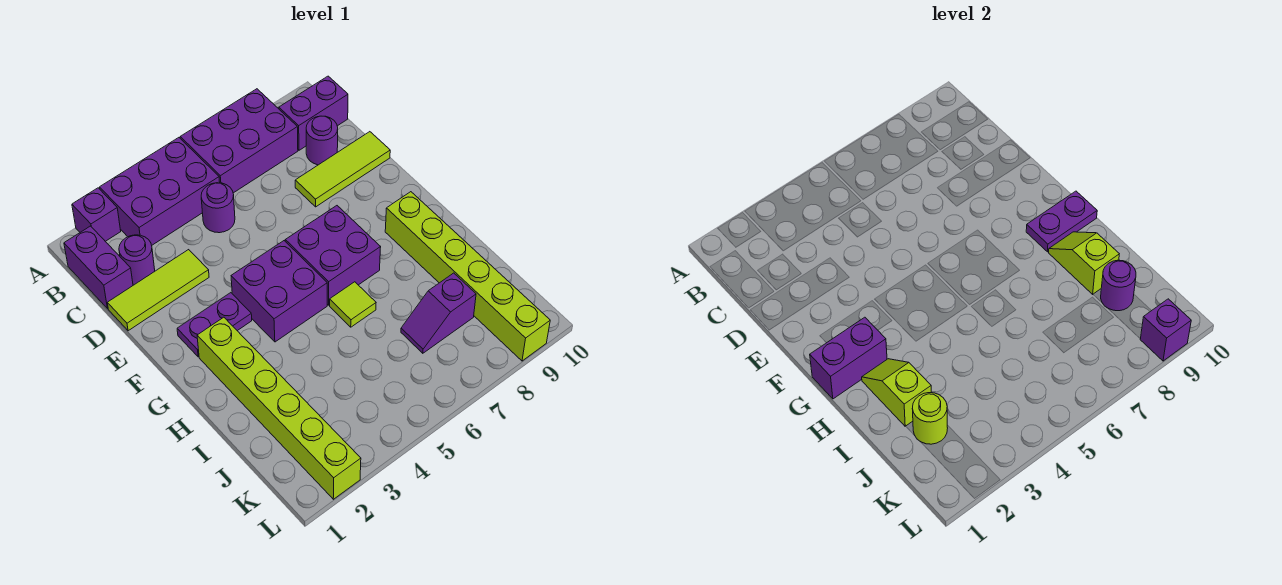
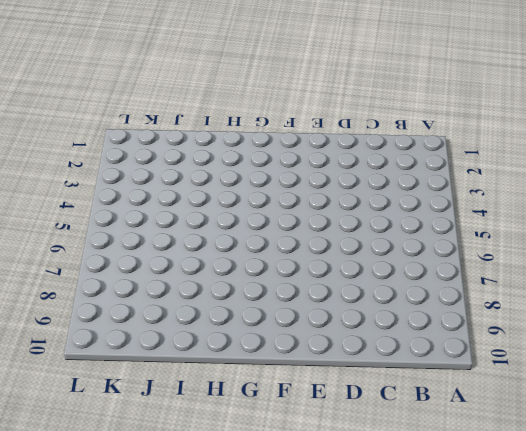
none -> purple brick A2 level 1
none -> purple brick A3:B5 level 1
none -> purple brick A6:B8 level 1

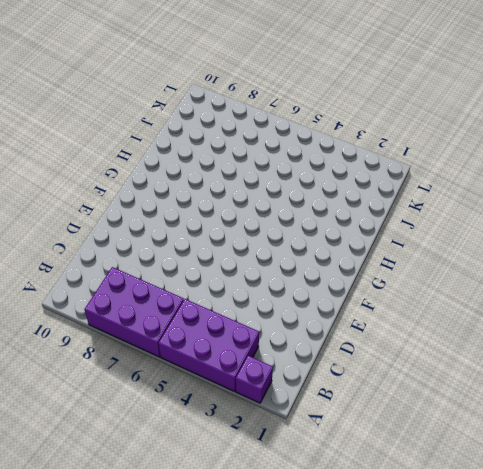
none -> purple brick B1:C1 level 1
none -> purple brick B9:B10 level 1
none -> purple round brick C2 level 1

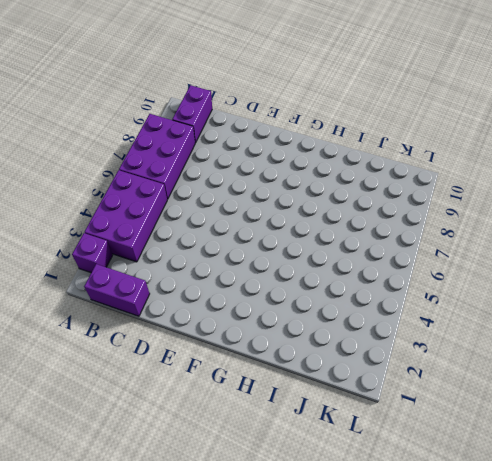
none -> purple round brick C2 level 1
none -> purple round brick C5 level 1
none -> purple round brick C9 level 1

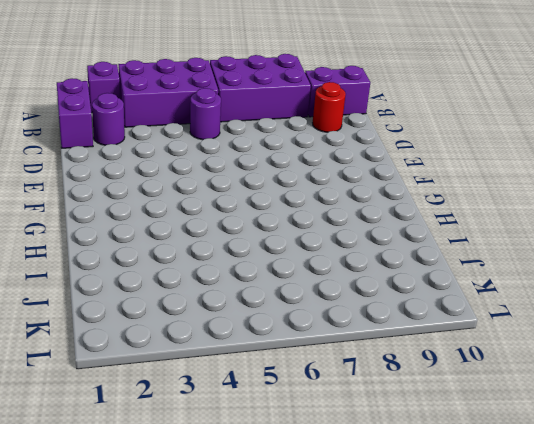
red round brick C9 level 1 -> purple round brick C9 level 1
none -> lime tile D1:D3 level 1
none -> lime tile D8:D10 level 1
none -> purple plate F2:F3 level 1

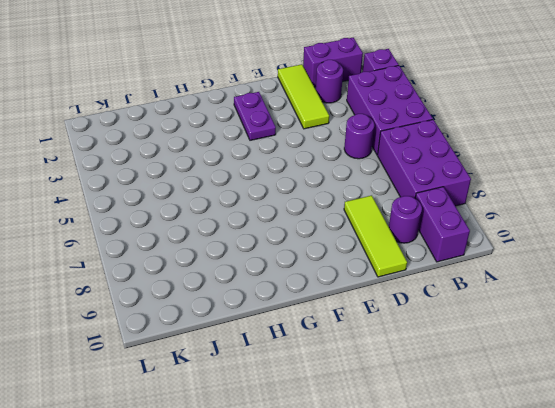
none -> purple brick F4:G5 level 1
none -> purple brick F6:G7 level 1
none -> lime brick G2:L2 level 1

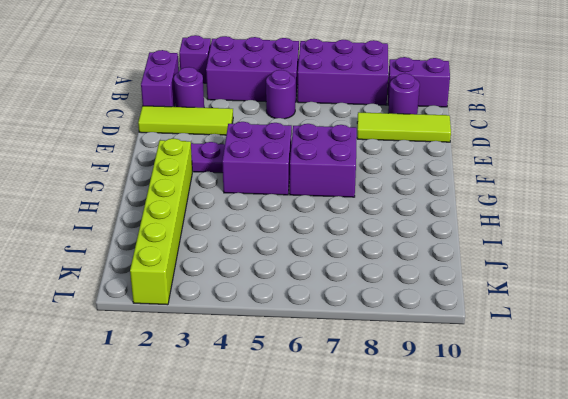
none -> lime brick G9:L9 level 1
none -> lime tile H6 level 1
none -> purple slope J7:J8 level 1 top 8

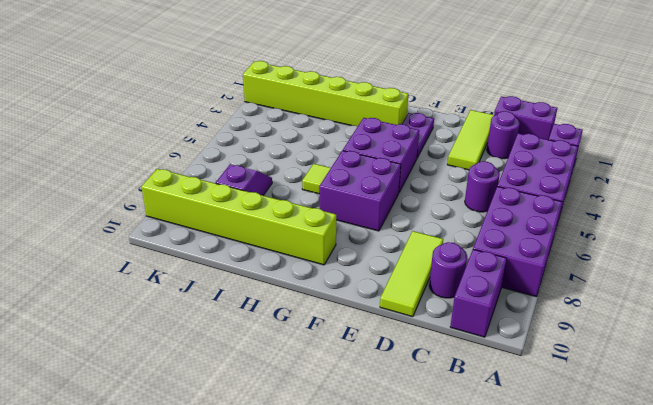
none -> purple brick G1:G2 level 2
none -> purple plate G9:G10 level 2
none -> lime slope H2:I2 level 2 top I

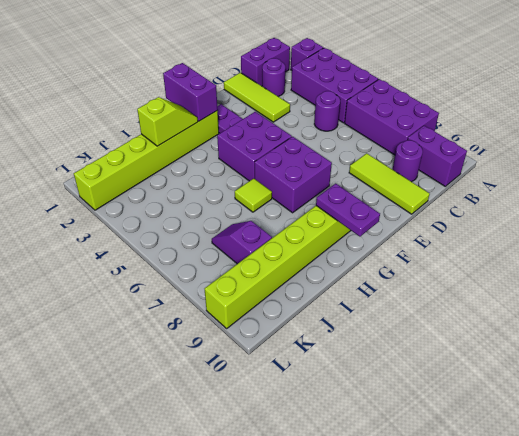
none -> lime slope H9:I9 level 2 top I
none -> lime round brick J2 level 2
none -> purple round brick J9 level 2

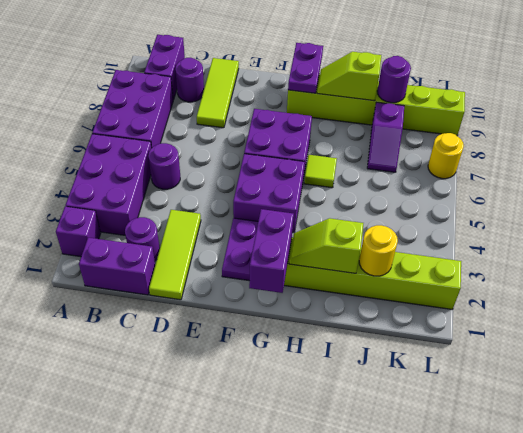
yellow round brick J2 level 2 -> lime round brick J2 level 2
yellow round brick L7 level 1 -> none
none -> purple brick L9 level 2

